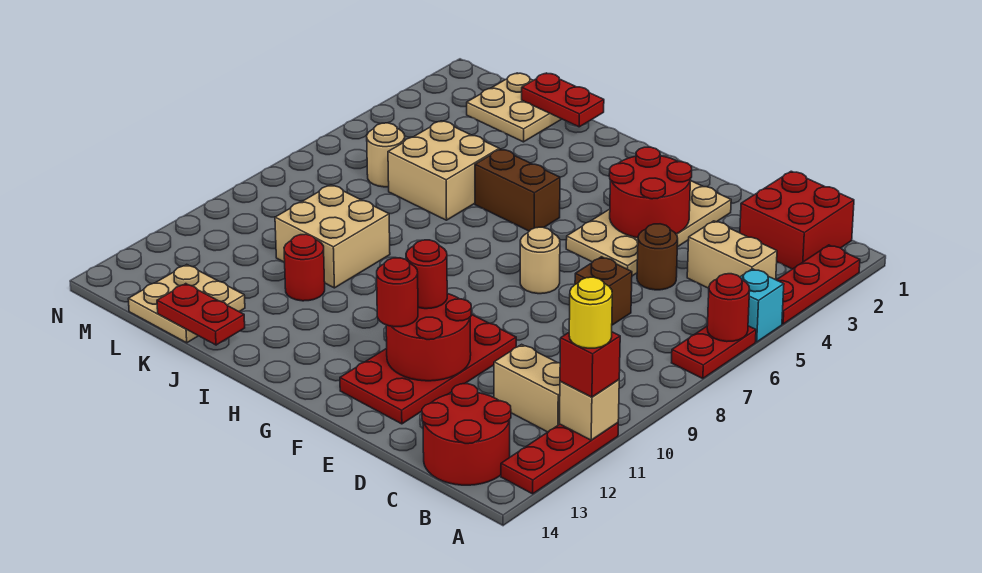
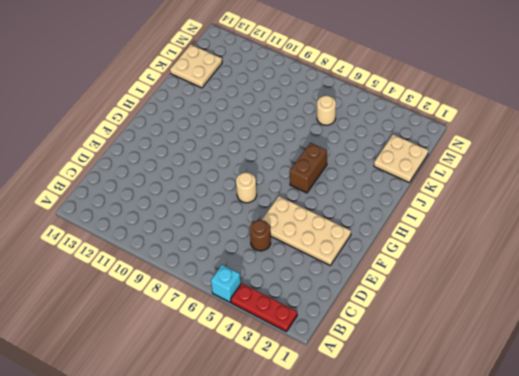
none -> red plate A6:A7 level 1
none -> red plate A11:A13 level 1
none -> red brick B1:C2 level 1
none -> tan brick B4:C4 level 1

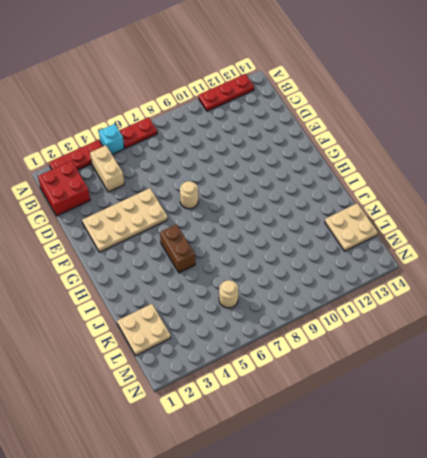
none -> tan brick B11:C11 level 1
none -> red round brick B13:C14 level 1
none -> brown round brick D5 level 1
none -> brown brick D7 level 1

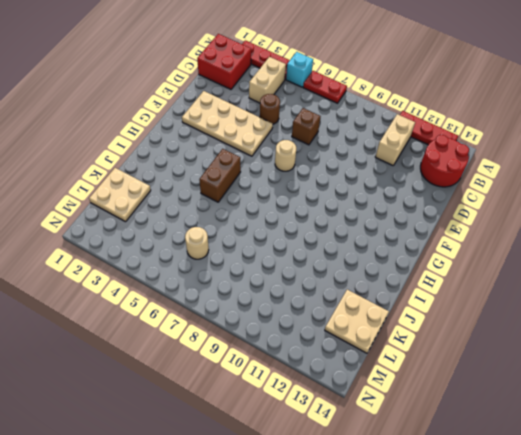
none -> red plate E10:F13 level 1
none -> tan brick J5:K6 level 1
none -> tan brick J9:K10 level 1
none -> red round brick J11 level 1

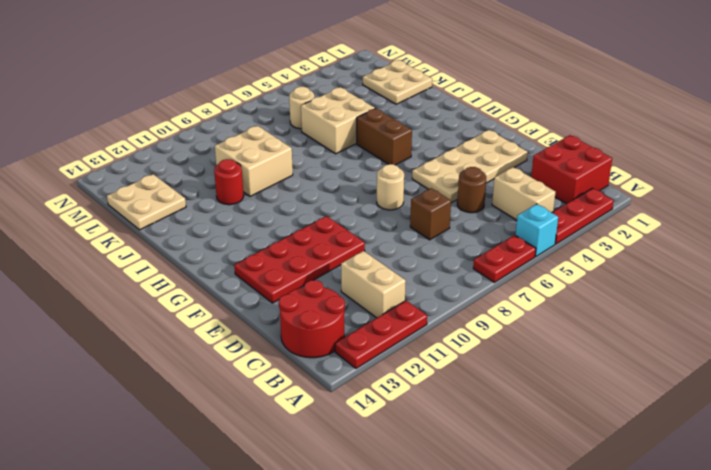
none -> red round brick A6 level 2
none -> tan brick A11 level 2
none -> red round brick E3:F4 level 2
none -> red round brick E11:F12 level 2

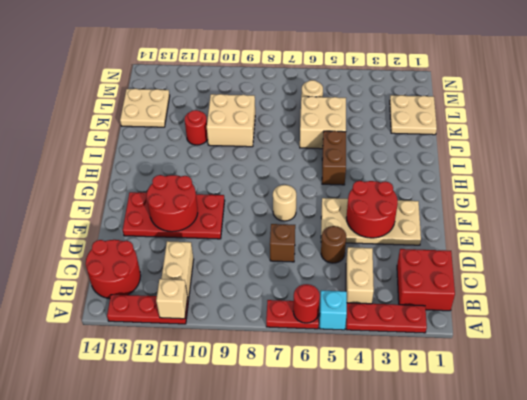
none -> red plate J1:K1 level 2
none -> red plate J14:K14 level 2
none -> red brick A11 level 3
none -> red round brick F11 level 3

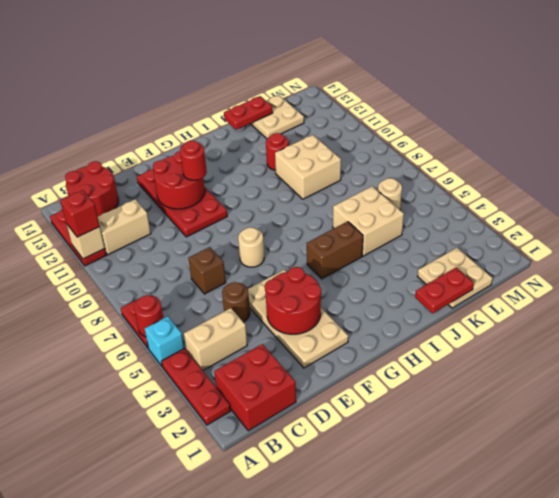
none -> red round brick F12 level 3
none -> yellow round brick A11 level 4

